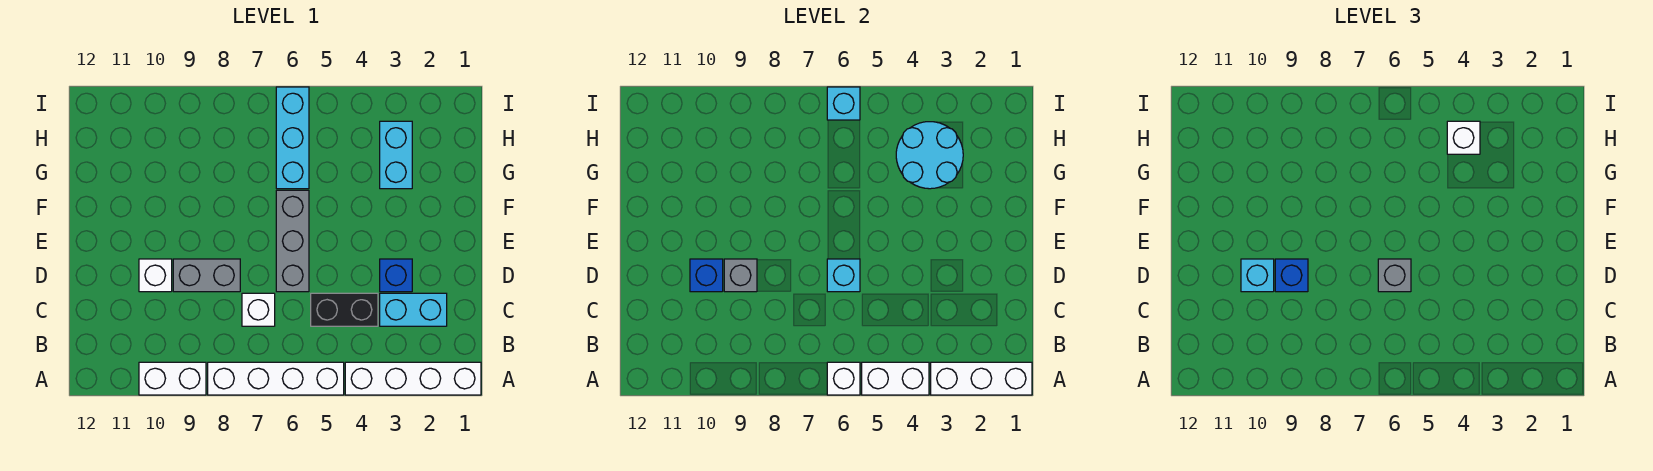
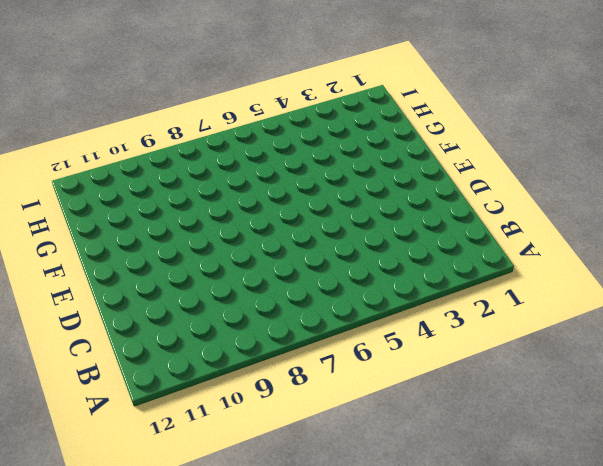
none -> white brick A1:A4 level 1
none -> white brick A5:A8 level 1
none -> white brick A9:A10 level 1

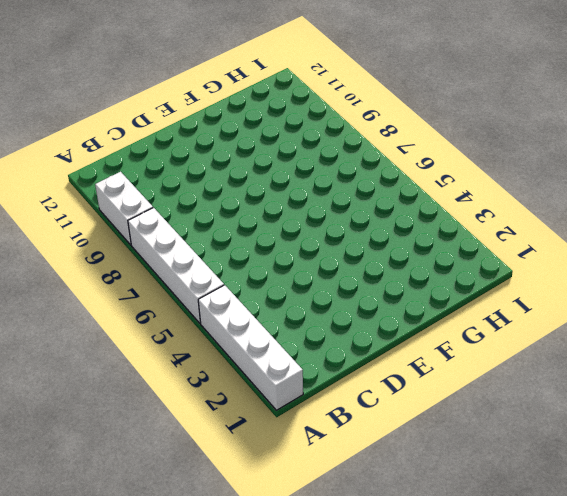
none -> cyan brick C2:C3 level 1
none -> black brick C4:C5 level 1
none -> white brick C7 level 1

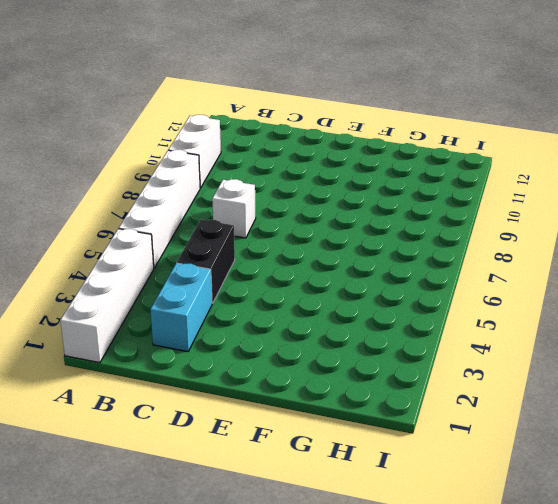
none -> blue brick D3 level 1
none -> grey brick D6:F6 level 1
none -> grey brick D8:D9 level 1

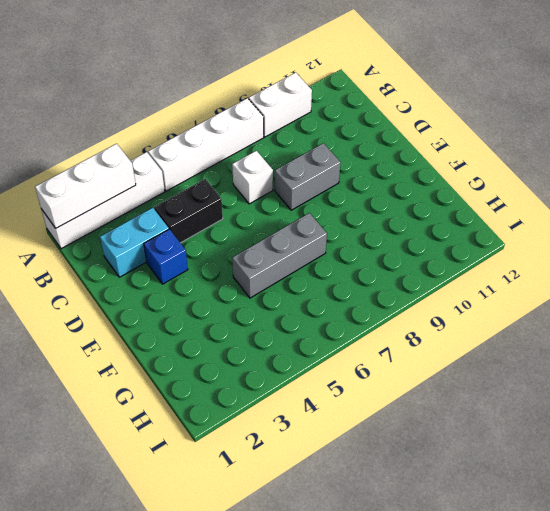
grey brick F5:F7 level 1 -> grey brick D6:F6 level 1
none -> white brick D10 level 1
none -> cyan brick G3:H3 level 1
none -> cyan brick G6:I6 level 1

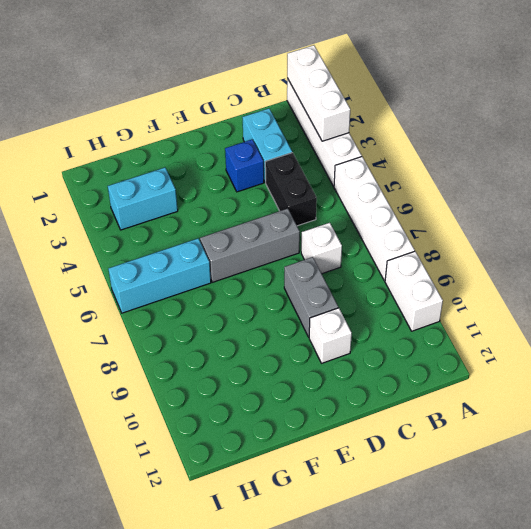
none -> white brick A4:A5 level 2
none -> white brick A6 level 2
none -> cyan brick D6 level 2

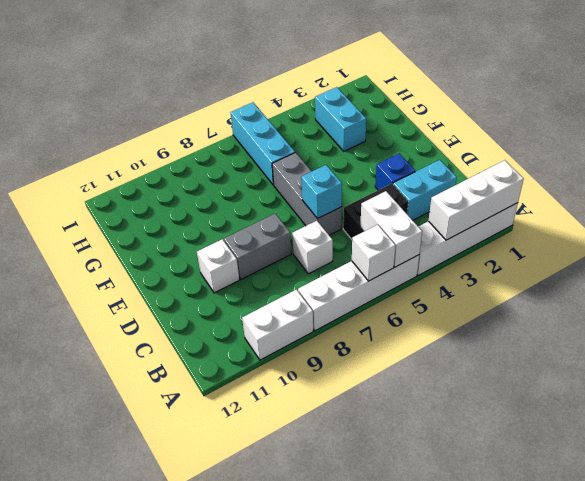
white brick A5:B5 level 2 -> white brick A4:A5 level 2
none -> grey brick D9 level 2
none -> blue brick D10 level 2
none -> cyan round brick G3:H4 level 2

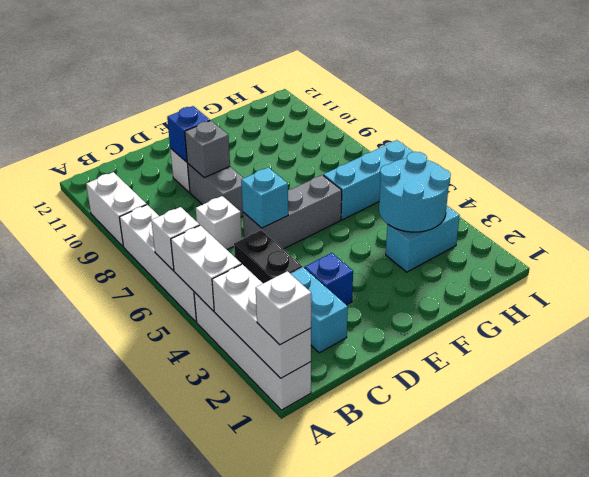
white brick A1 level 3 -> white brick H4 level 3
none -> cyan brick I6 level 2
none -> grey brick D6 level 3
none -> blue brick D9 level 3

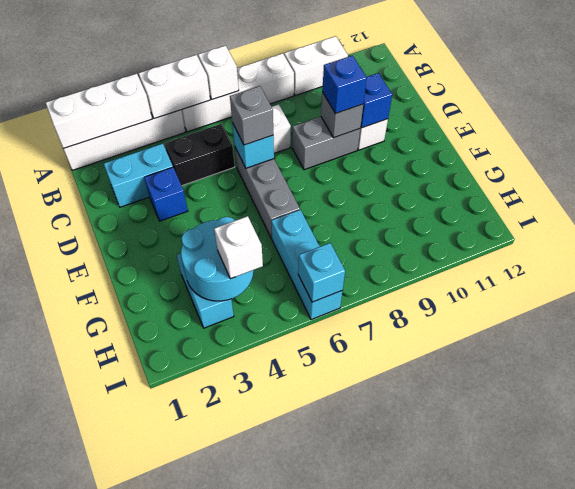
none -> cyan brick D10 level 3

